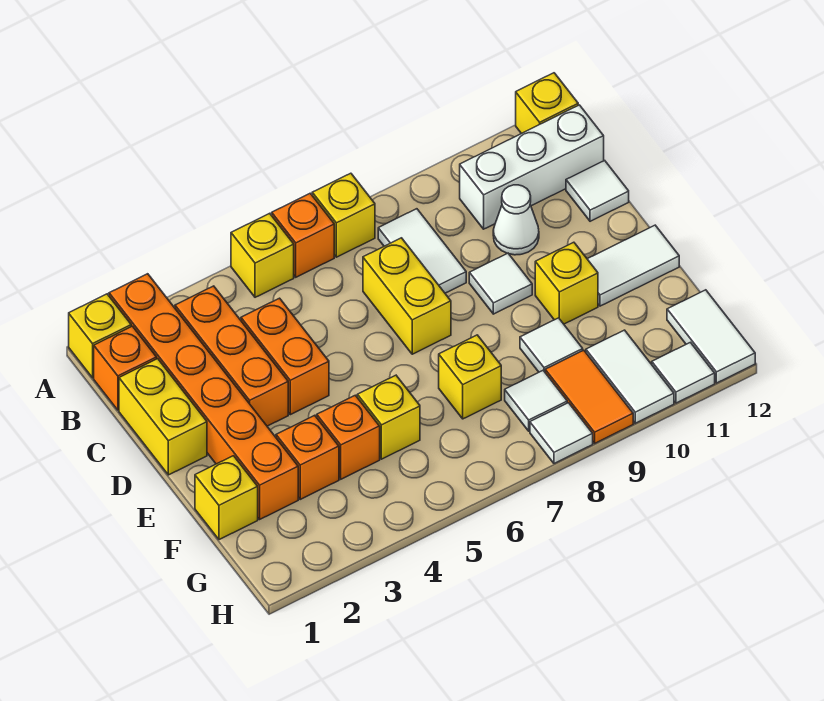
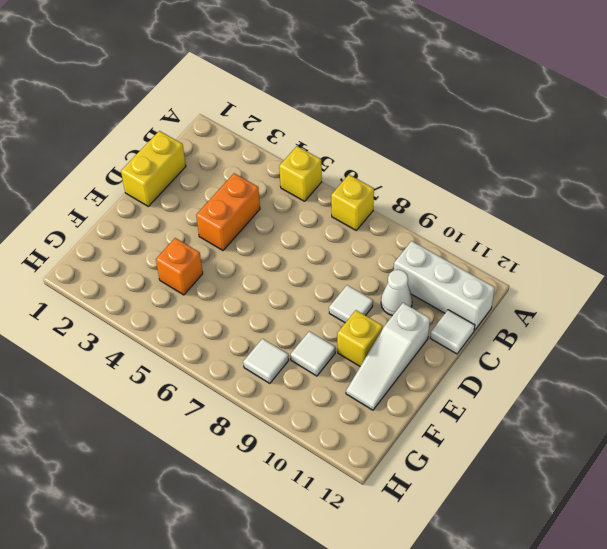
white slope D11:F11 level 1 top D -> white tile E11:E12 level 1
none -> yellow brick A1 level 1
none -> orange brick A2:F2 level 1
none -> orange brick A6 level 1
none -> yellow brick A12 level 1

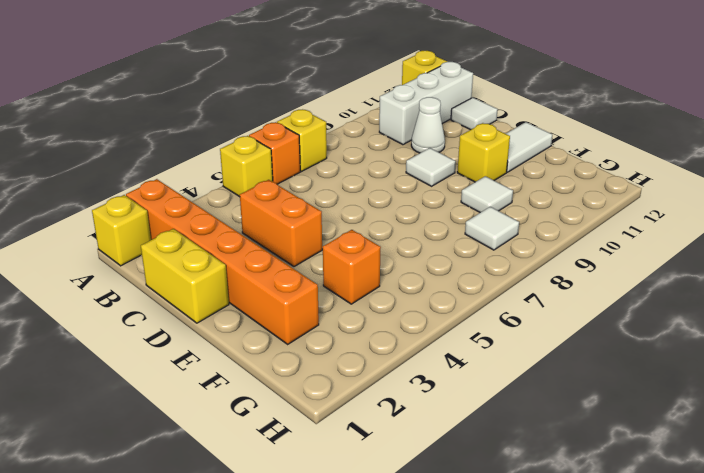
none -> orange brick B1 level 1
none -> orange brick B3:D3 level 1
none -> white tile B8:C8 level 1
none -> yellow brick C7:D7 level 1

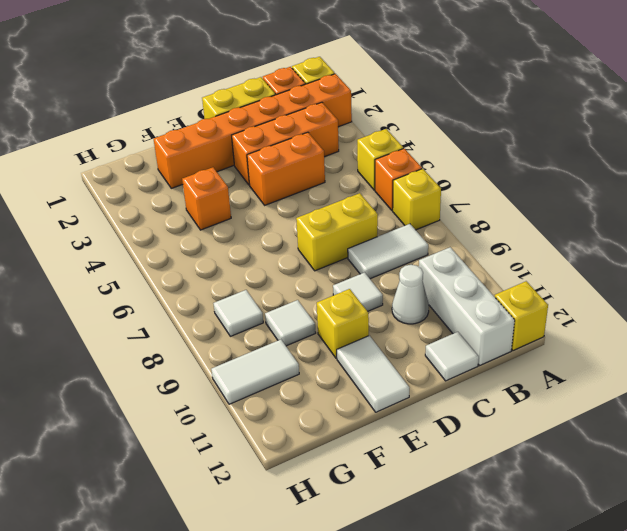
none -> yellow brick F1 level 1
none -> orange brick F3 level 1
none -> yellow brick F5 level 1
none -> yellow brick F7 level 1

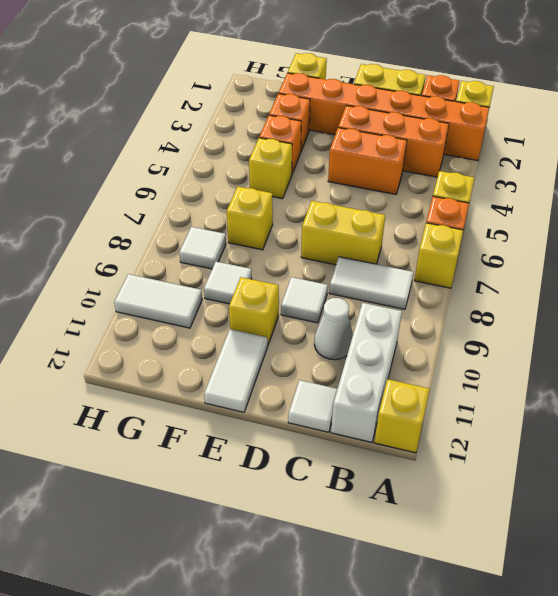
none -> orange tile G9:H9 level 1
none -> white tile G12:H12 level 1
none -> white tile H8 level 1
none -> white tile H11 level 1

